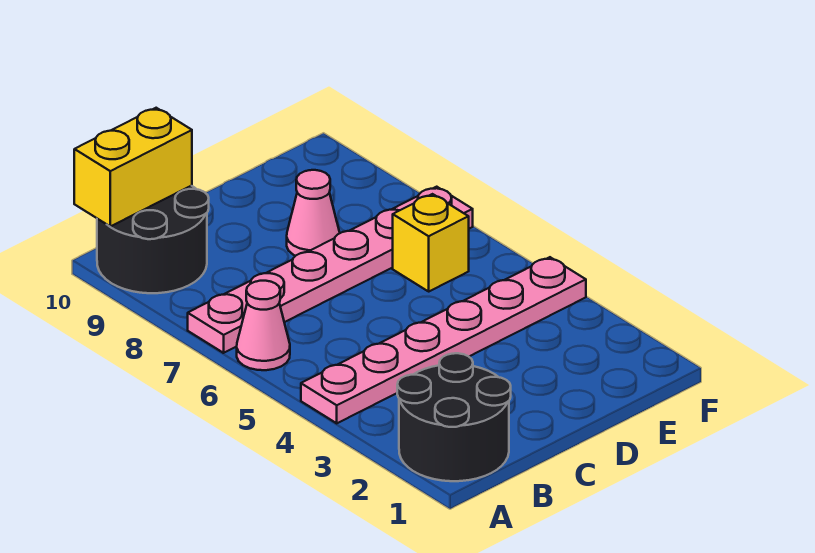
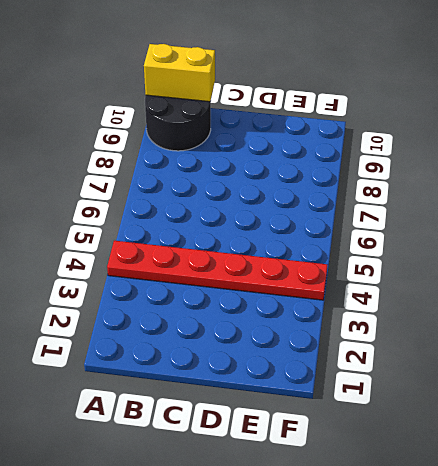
red plate A4:F4 level 1 -> pink plate A4:F4 level 1
none -> black round brick A1:B2 level 1
none -> pink cone A6 level 1

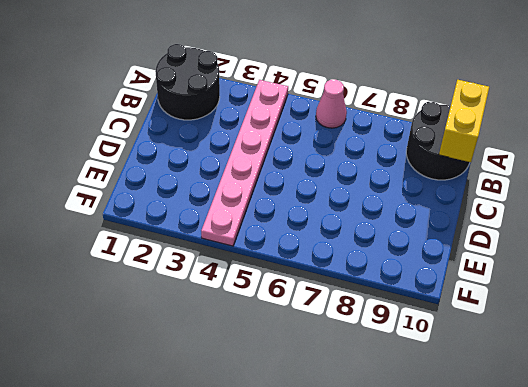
none -> pink plate A7:F7 level 1
none -> pink cone D8 level 1

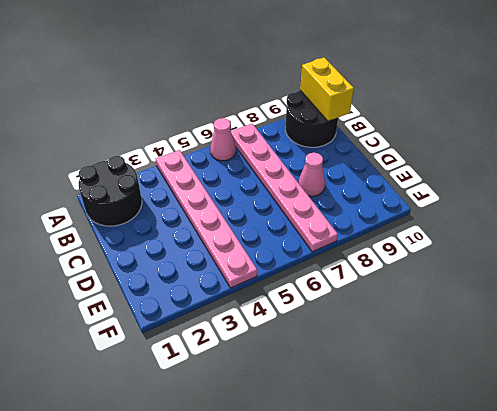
none -> yellow brick E6 level 1

